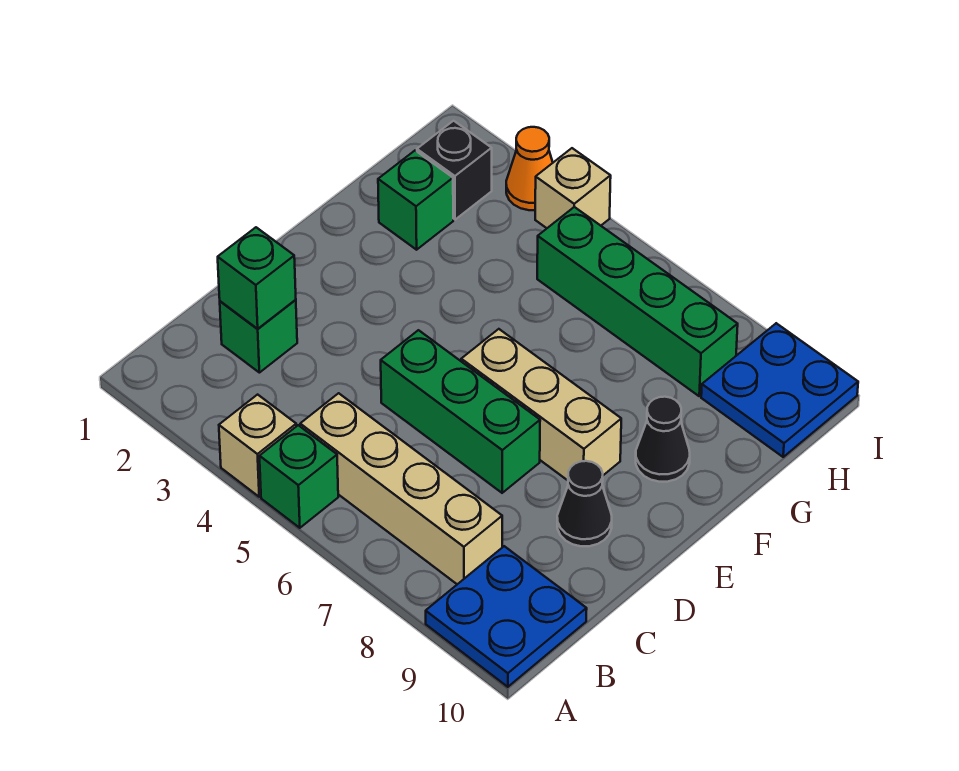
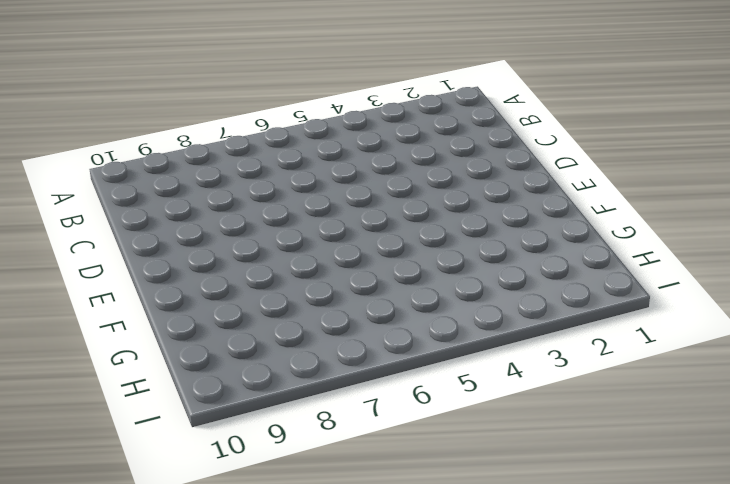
none -> tan brick A4 level 1
none -> green brick A5 level 1
none -> blue plate A9:B10 level 1

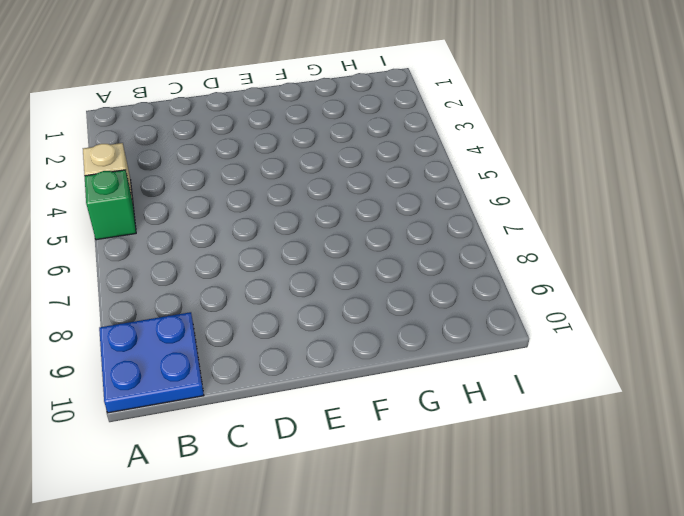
none -> tan brick B5:B8 level 1
none -> green brick C2 level 1
none -> green brick D5:D7 level 1

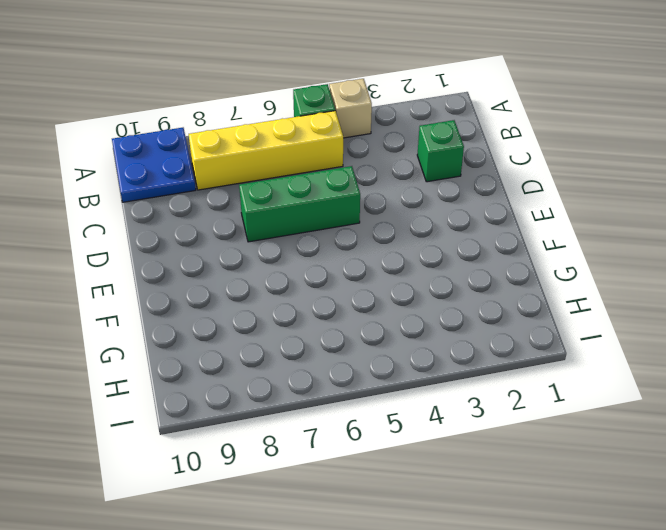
yellow brick B5:B8 level 1 -> tan brick B5:B8 level 1
none -> black cone D9 level 1
none -> tan brick E6:E8 level 1
none -> black cone F9 level 1

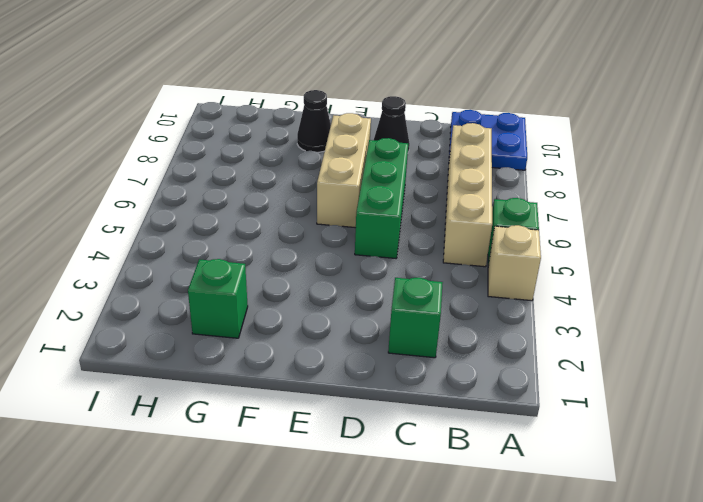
none -> black brick H2 level 1
none -> green brick H5:H8 level 1
none -> blue plate H9:I10 level 1

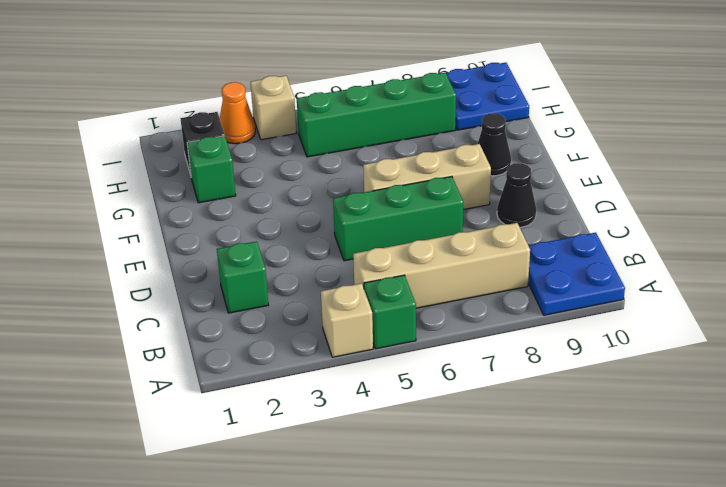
none -> green brick C2 level 2

